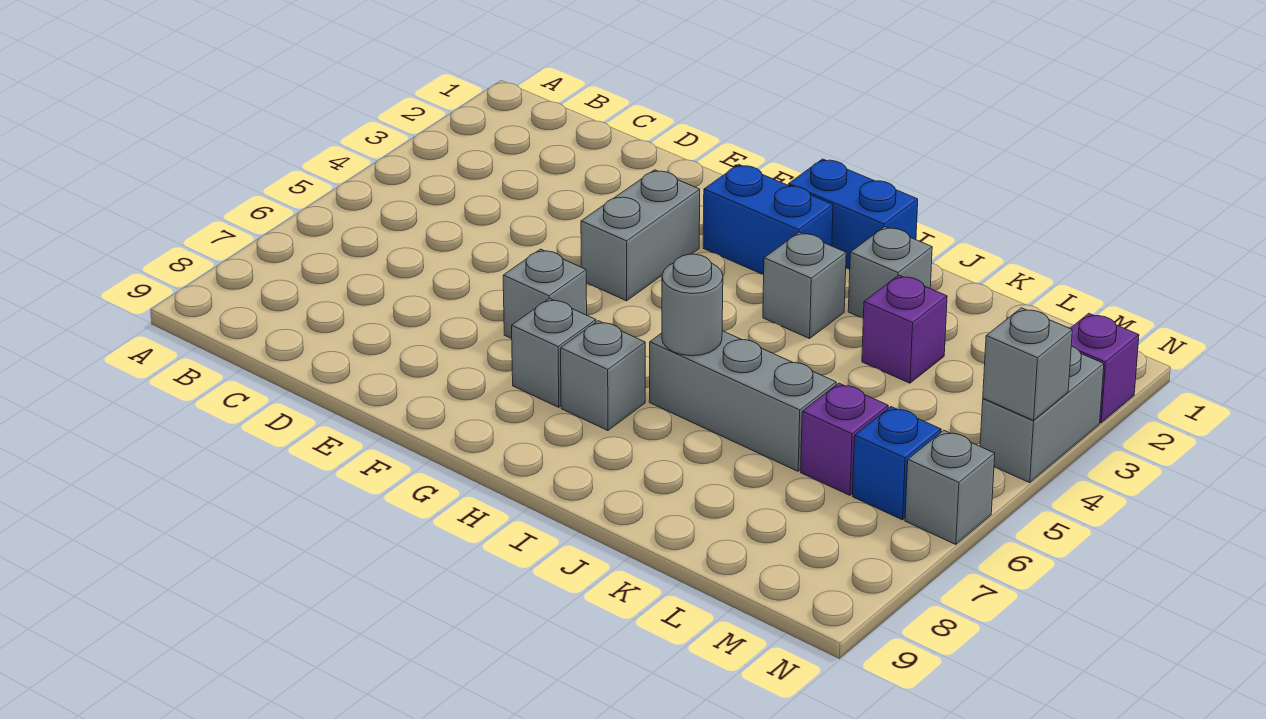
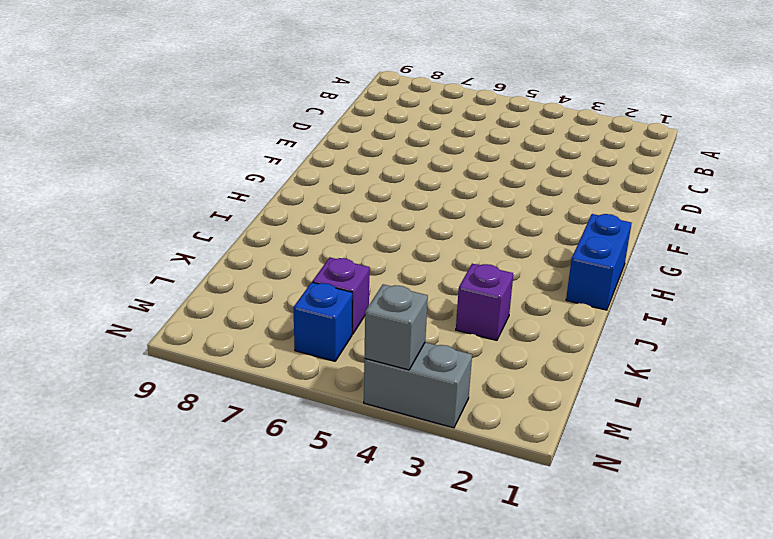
none -> grey brick F3:F4 level 1
none -> grey brick F6 level 1
none -> blue brick G2:H2 level 1

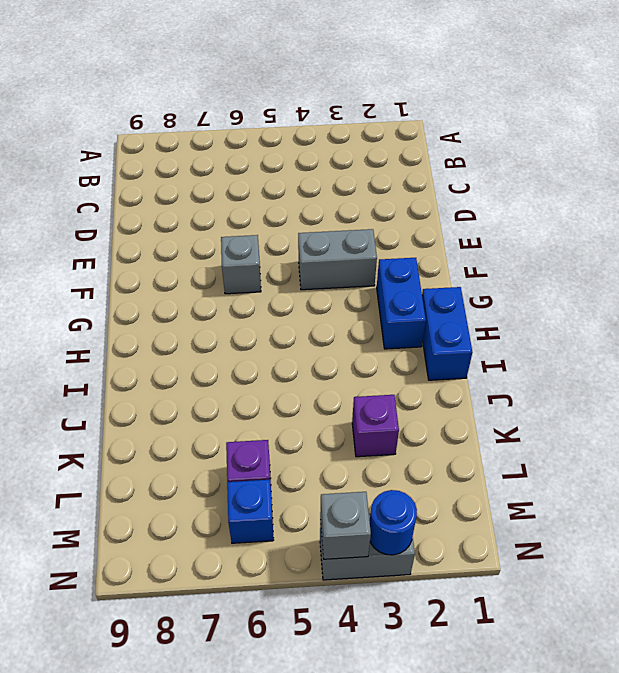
blue round brick N3 level 2 -> none
none -> grey brick G7 level 1
none -> grey brick H7 level 1
none -> grey brick I3 level 1

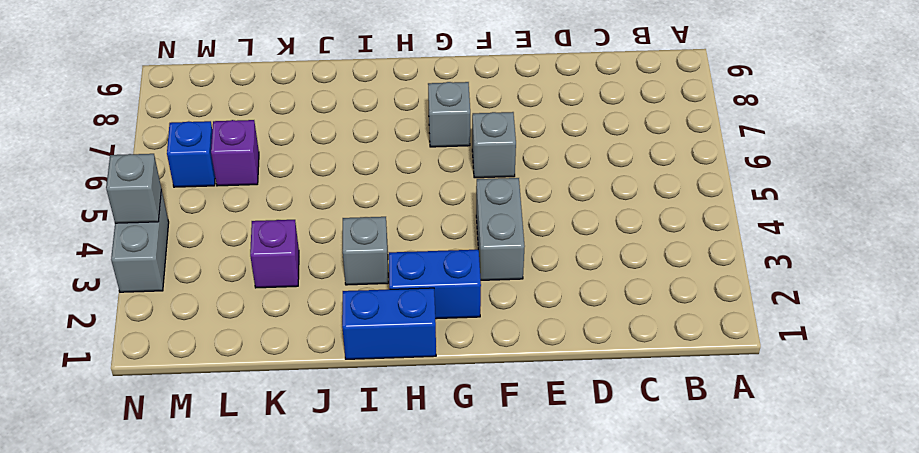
none -> grey brick H7 level 1
none -> grey brick I6:K6 level 1
none -> grey brick J2 level 1

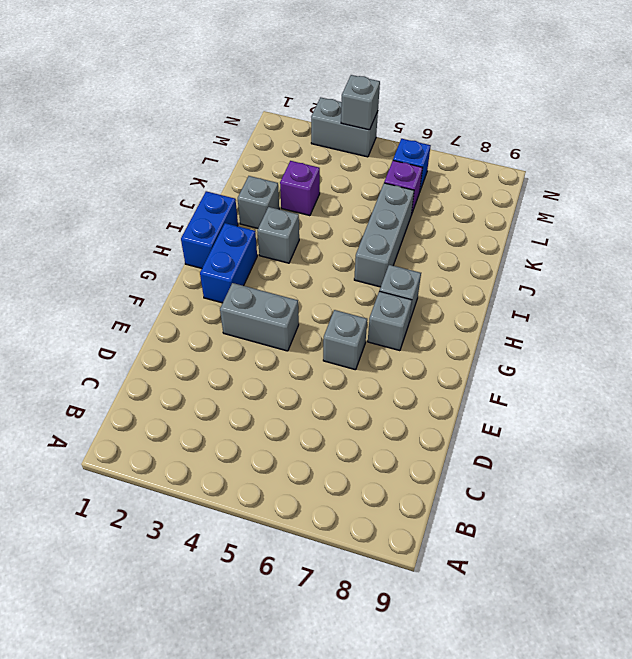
none -> purple brick N2 level 1
none -> grey brick N6 level 1
none -> grey round brick I6 level 2

